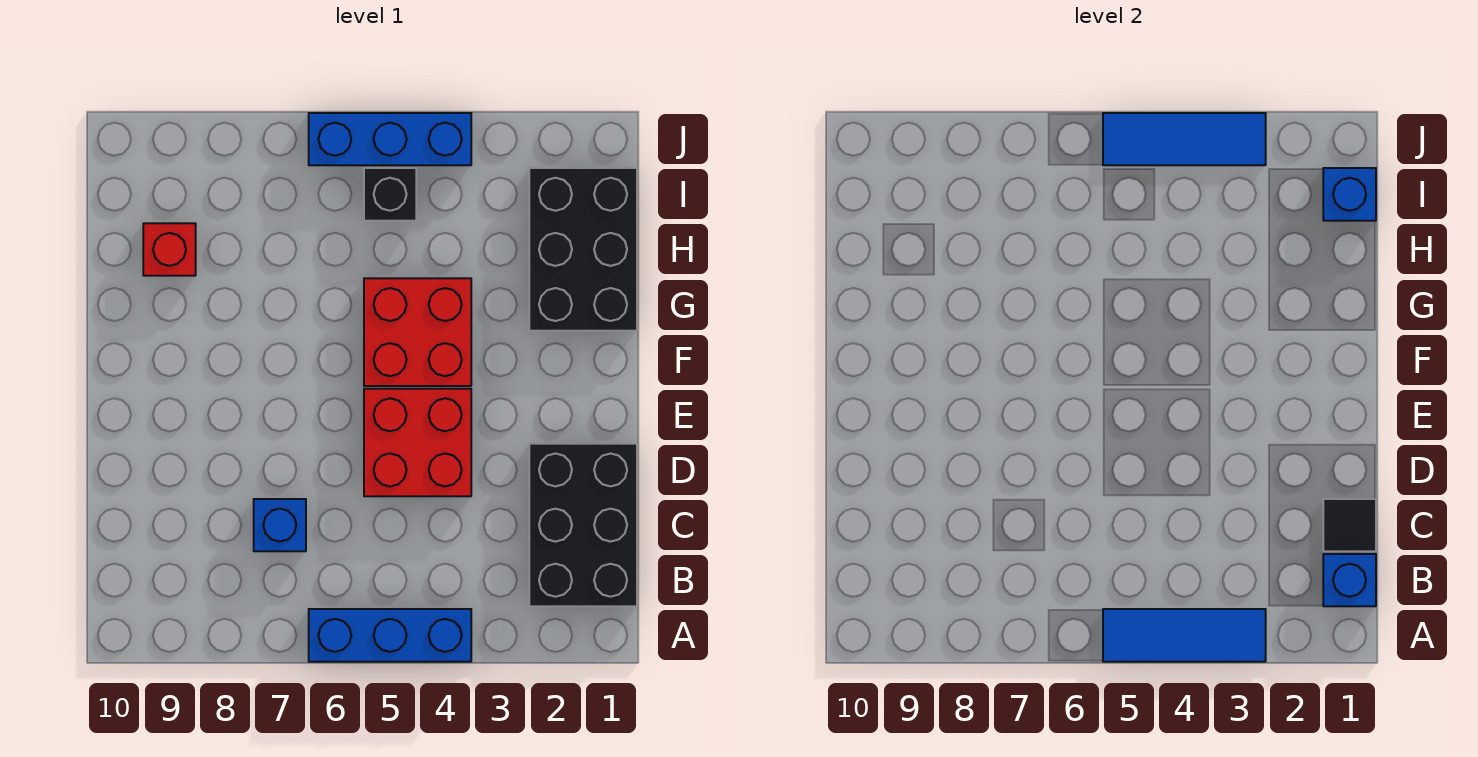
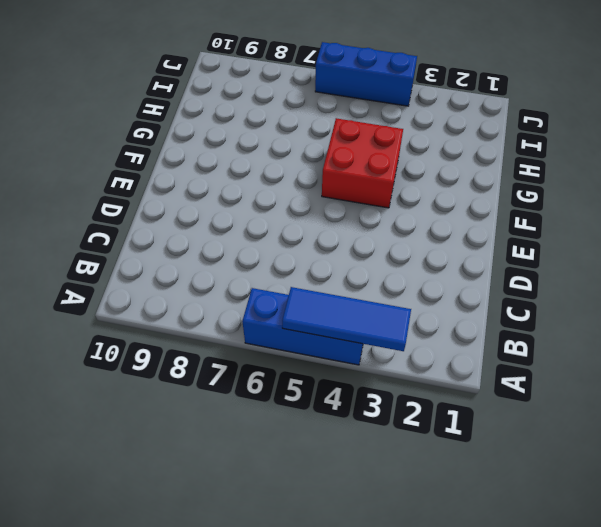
none -> black brick B1:D2 level 1
none -> blue brick C7 level 1
none -> red brick D4:E5 level 1

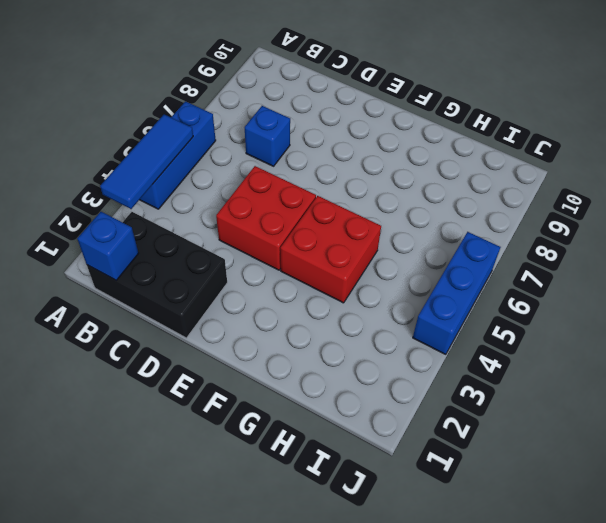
none -> black brick G1:I2 level 1
none -> red brick H9 level 1
none -> black brick I5 level 1

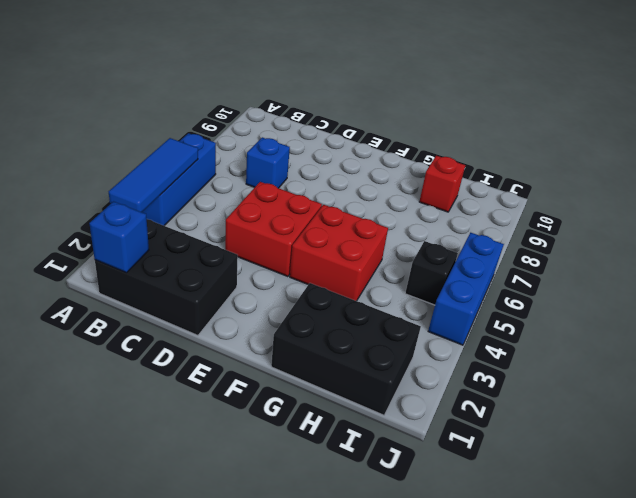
none -> black tile C1 level 2
none -> blue brick I1 level 2
none -> blue tile J3:J5 level 2

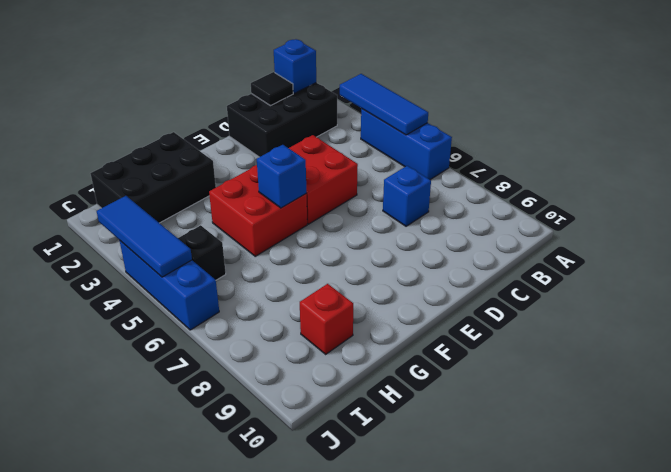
blue brick F5 level 2 -> blue brick I1 level 2

